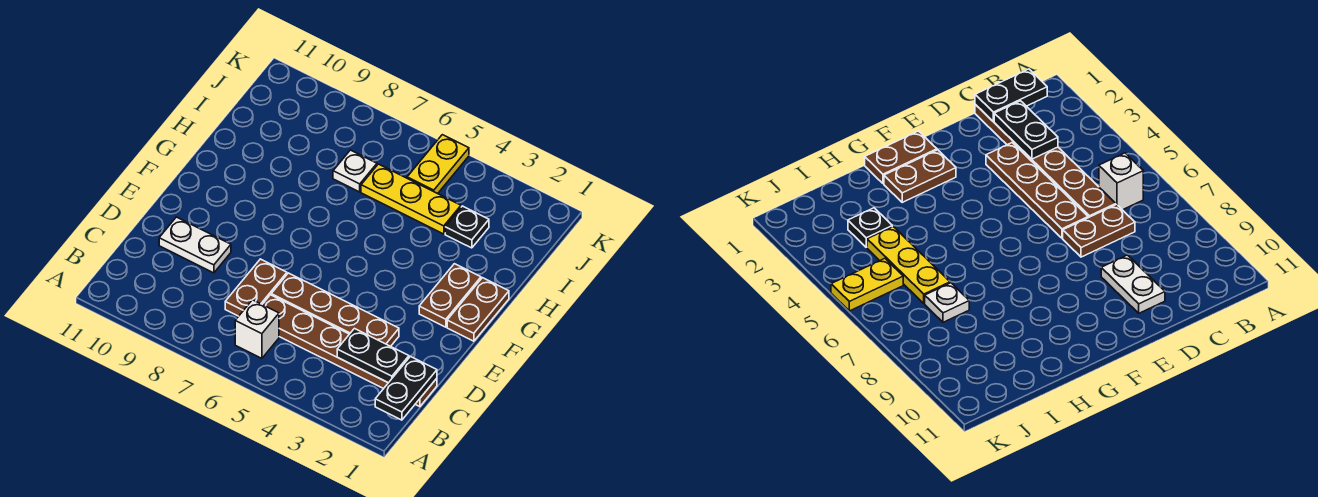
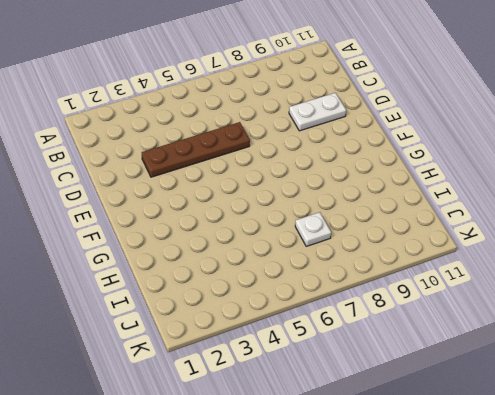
none -> white brick B6 level 1
none -> brown plate C1:C6 level 1
none -> brown plate C7:D7 level 1

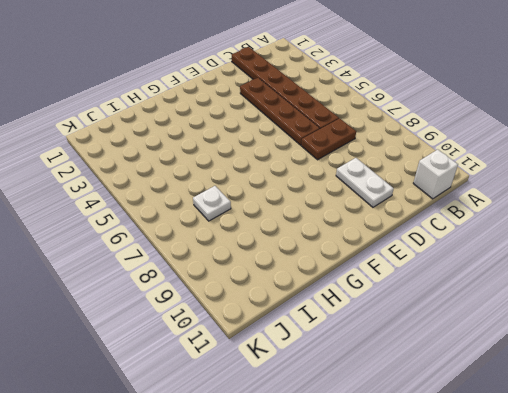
white brick B11 level 1 -> white brick B6 level 1
none -> brown plate F1:G1 level 1
none -> brown plate F2:G2 level 1
none -> black plate I3 level 1

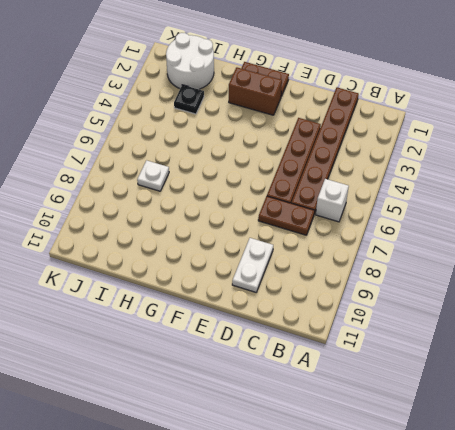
brown brick F2:G2 level 1 -> brown plate F2:G2 level 1
white round brick I1:J2 level 1 -> none
none -> yellow plate I4:I6 level 1
none -> yellow plate J5:K5 level 1
none -> black plate B1:C1 level 2

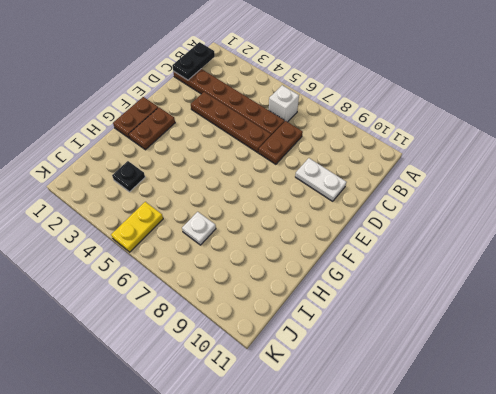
none -> yellow plate I4:I6 level 1
none -> black plate C2:C3 level 2

